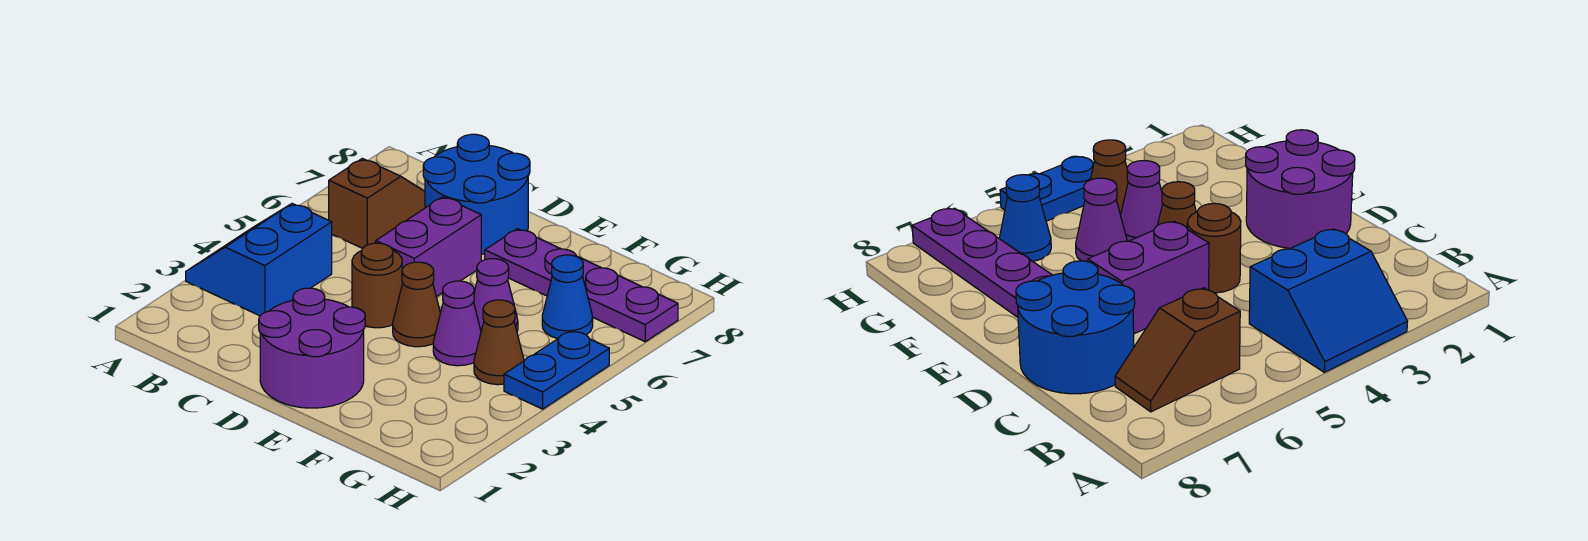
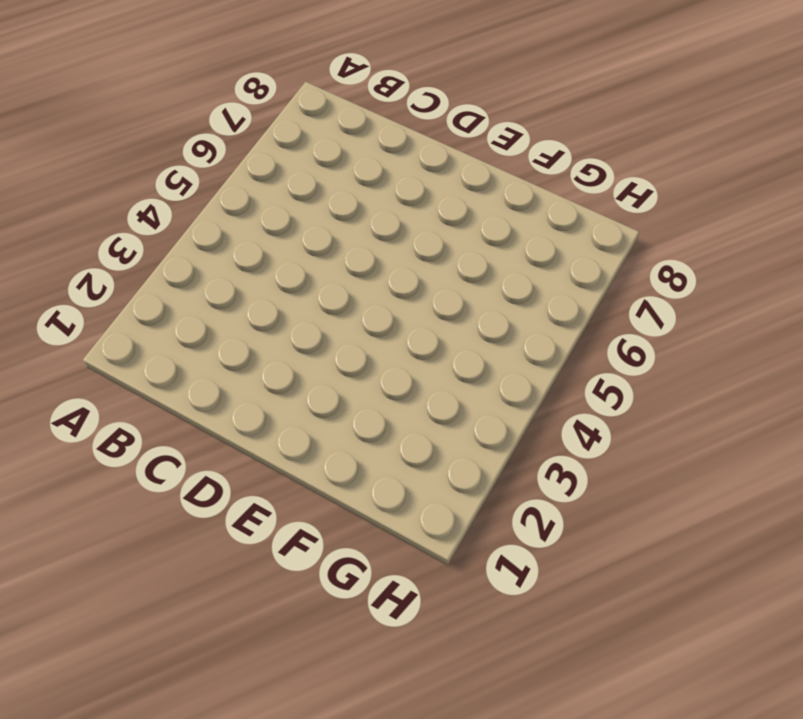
none -> blue slope A3:B4 level 1 top B
none -> brown slope B6:B7 level 1 top 6
none -> blue round brick C7:D8 level 1

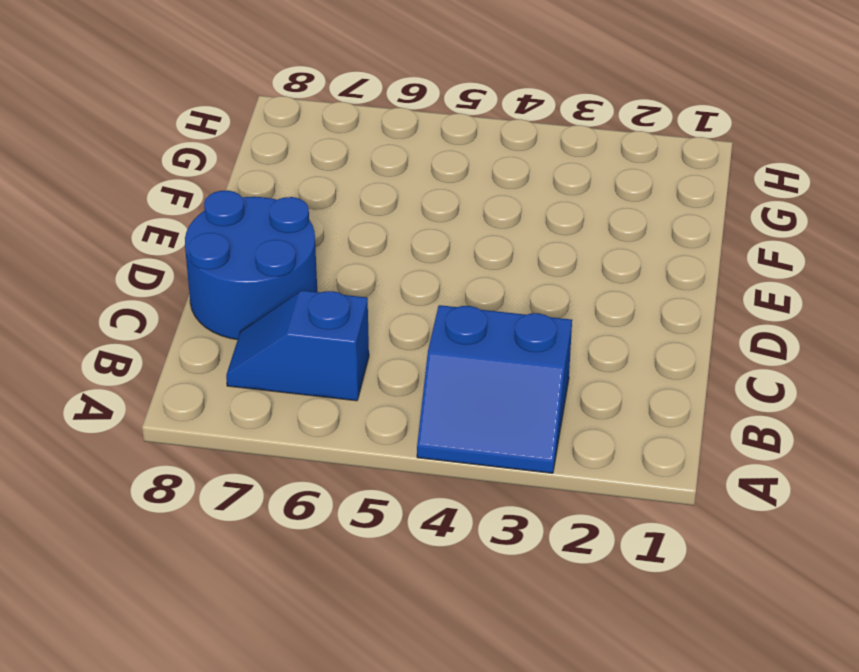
blue slope B6:B7 level 1 top 6 -> brown slope B6:B7 level 1 top 6
none -> purple round brick D1:E2 level 1
none -> brown round brick D4 level 1
none -> purple brick D5:D6 level 1

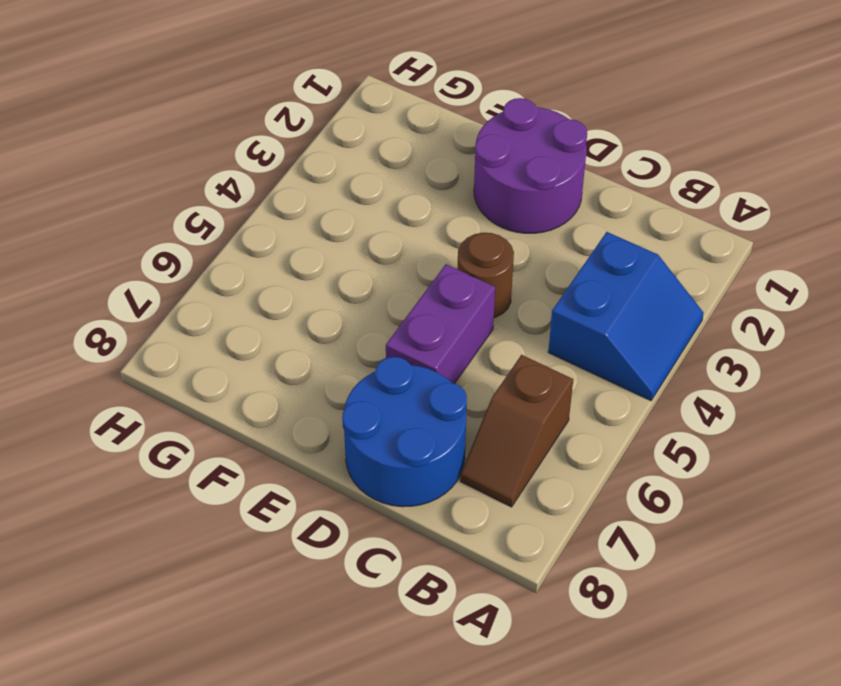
none -> brown cone E4 level 1
none -> purple plate E7:H7 level 1
none -> purple cone F4 level 1

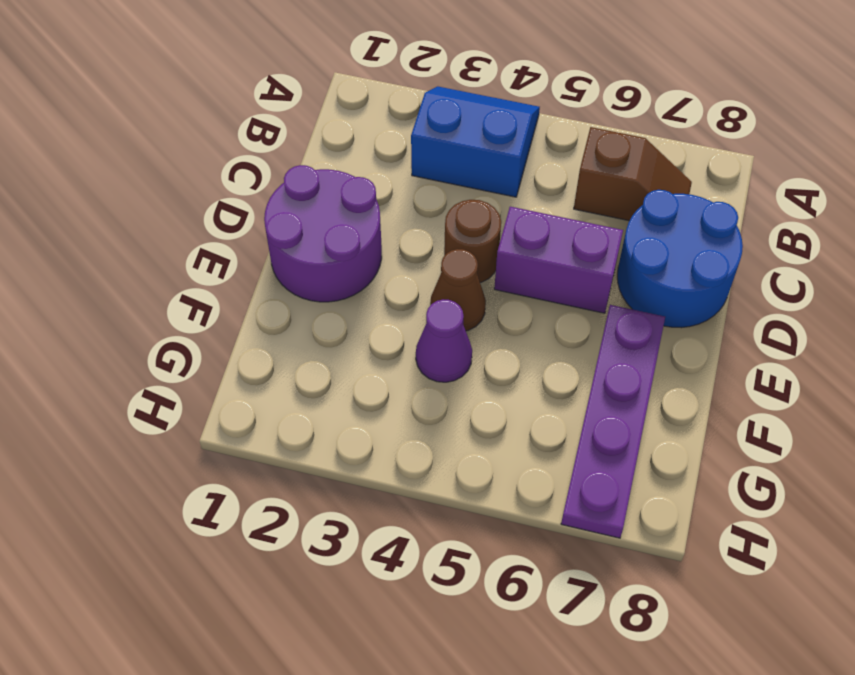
none -> purple cone F5 level 1
none -> brown cone G4 level 1
none -> blue cone G6 level 1

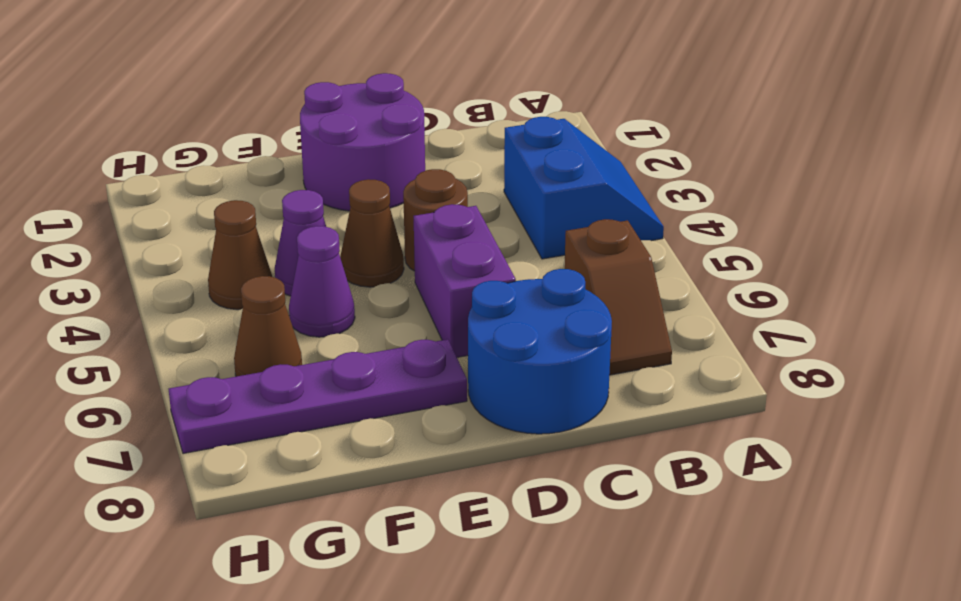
brown cone G6 level 1 -> blue cone G6 level 1
none -> blue plate H4:H5 level 1

